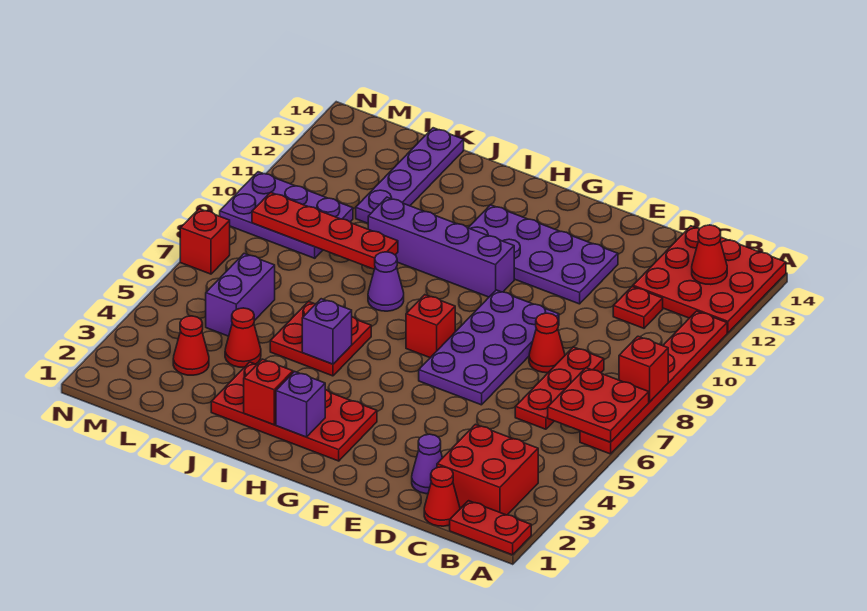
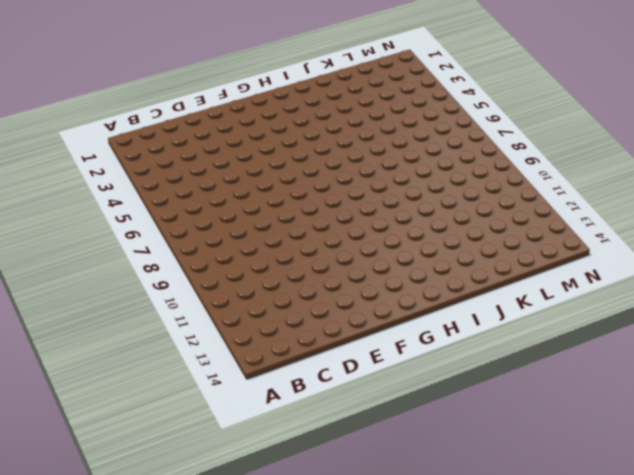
none -> red plate A1:B1 level 1
none -> red plate A6:A11 level 1
none -> red plate A12:C14 level 1

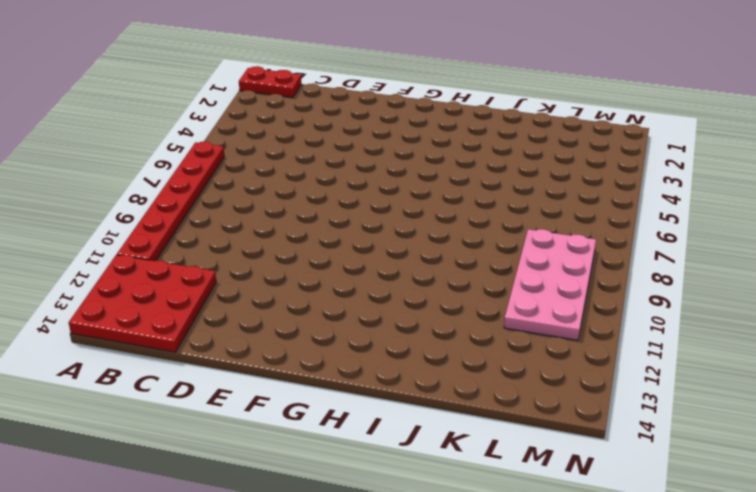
pink plate L8:M11 level 1 -> purple plate L9:N10 level 1
none -> red brick B2:C3 level 1
none -> red cone C1 level 1
none -> red plate C6:C8 level 1

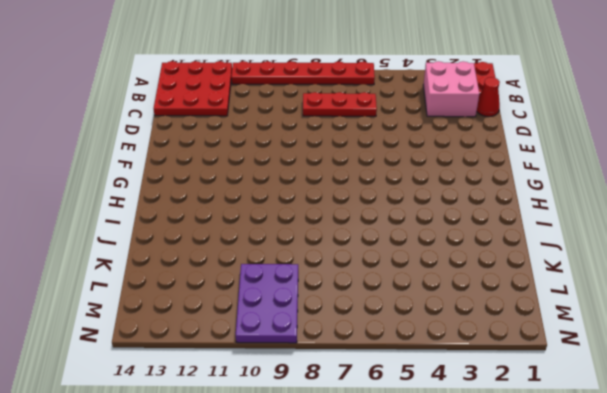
pink brick B2:C3 level 1 -> red brick B2:C3 level 1
none -> red plate C11 level 1
none -> purple cone D2 level 1
none -> red cone D8 level 1

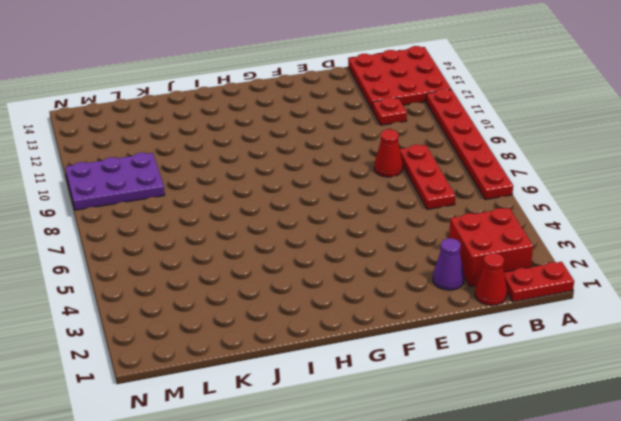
none -> purple plate E6:F9 level 1
none -> purple plate E11:H12 level 1
none -> red plate G2:J3 level 1

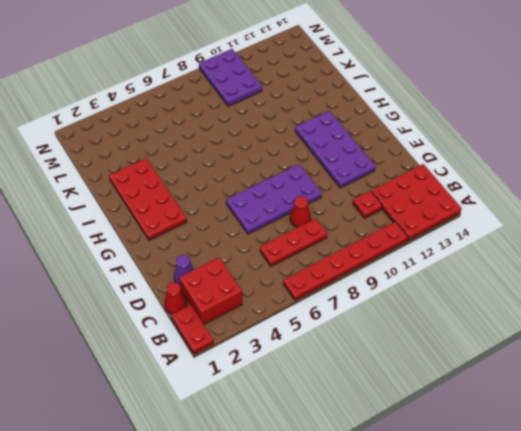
none -> red brick G7 level 1
none -> purple brick G10:J10 level 1
none -> red plate I5:J6 level 1

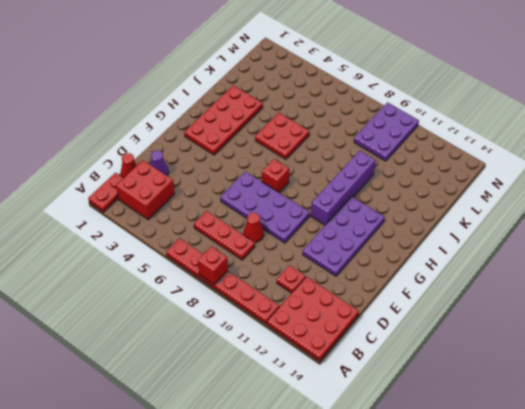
none -> purple cone I8 level 1
none -> red cone K4 level 1
none -> purple plate K11:K14 level 1

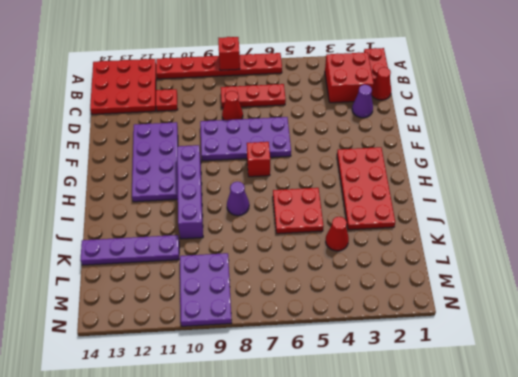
none -> red cone L3 level 1
none -> purple brick L5:L6 level 1
none -> red brick N7 level 1

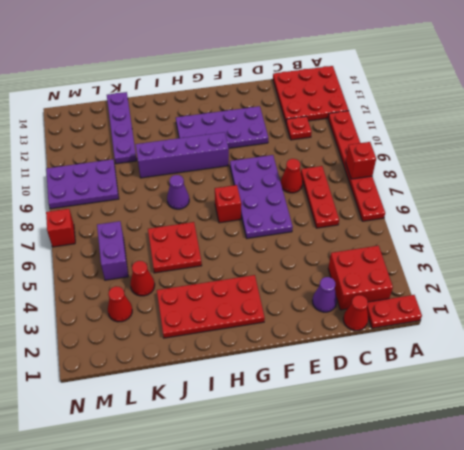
none -> red plate A6:B7 level 2
none -> red cone B13 level 2
none -> purple brick H2 level 2

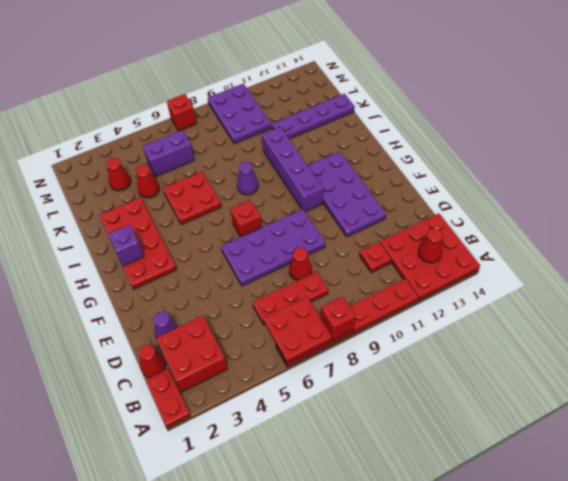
none -> red brick I2 level 2
none -> purple brick I5 level 2
none -> red plate J9:M9 level 2

